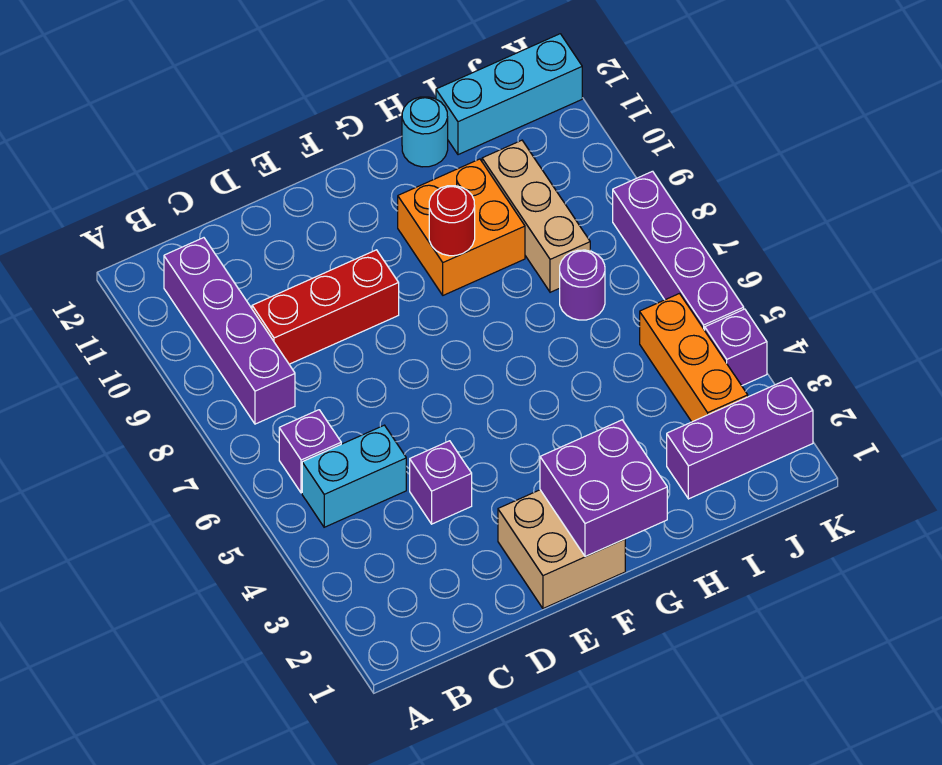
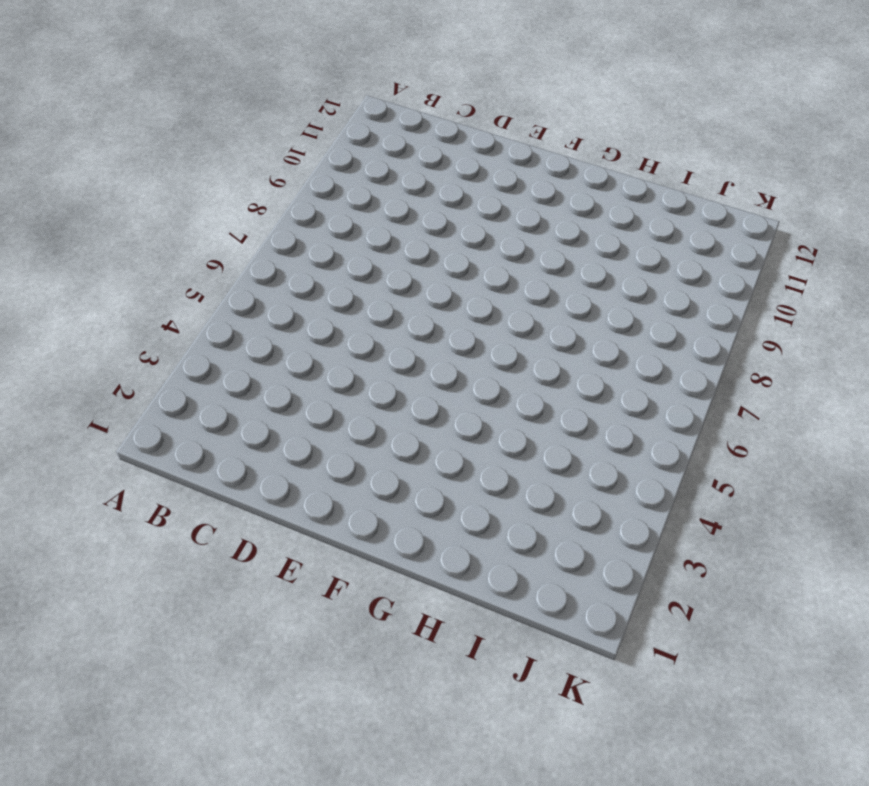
none -> cyan brick B5:C5 level 1
none -> purple brick B6 level 1
none -> purple brick B8:B11 level 1

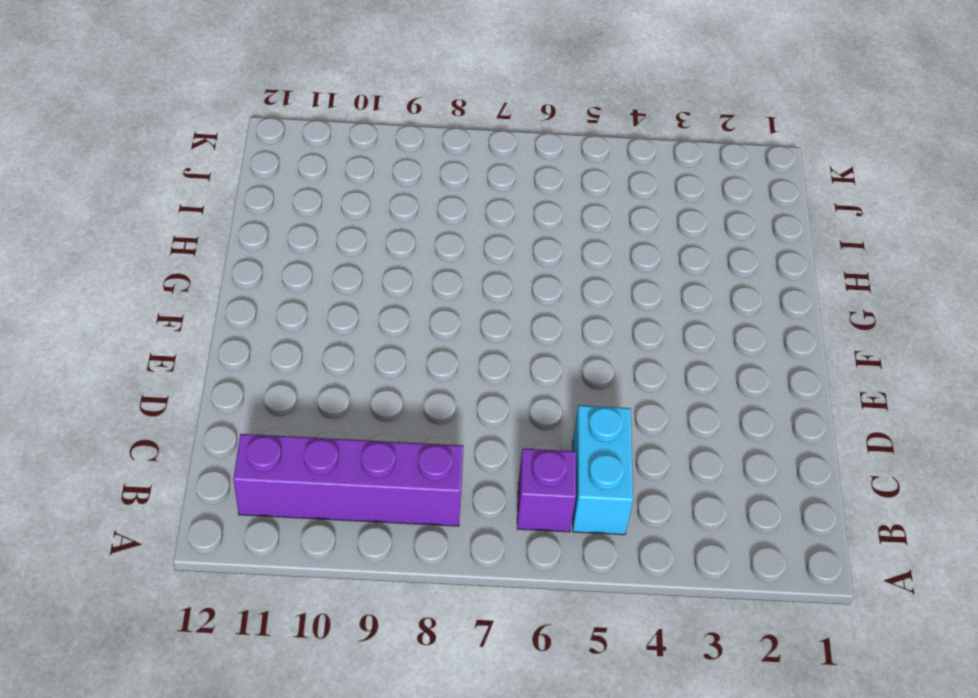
none -> red brick C9:E9 level 1
none -> purple brick D4 level 1
none -> tan brick E1:F2 level 1

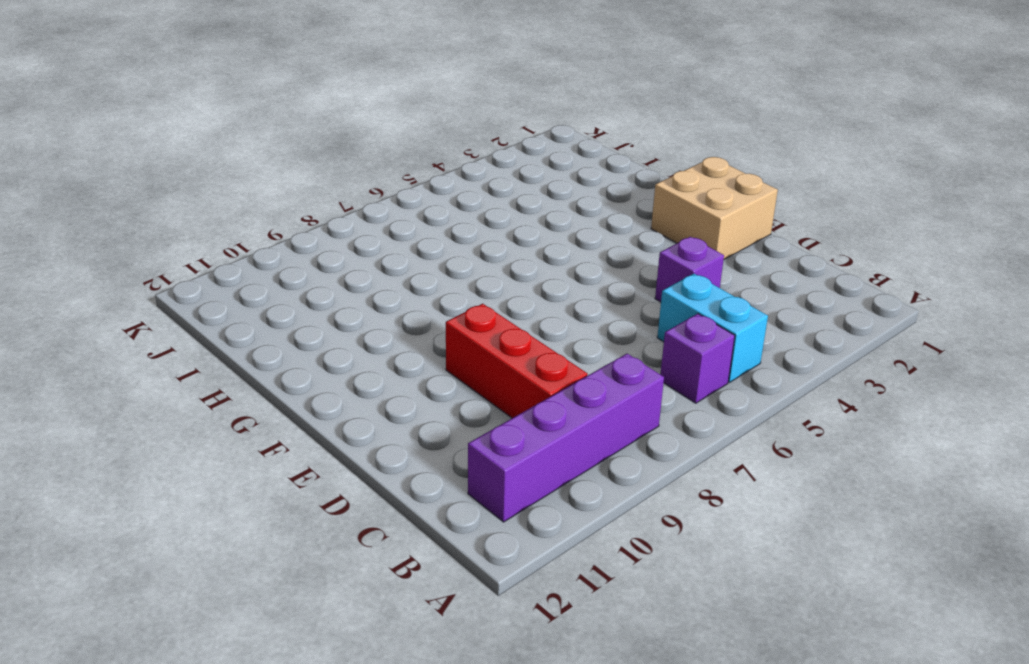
none -> orange brick G9:H10 level 1
none -> cyan round brick H12 level 1
none -> purple brick I2:K2 level 1

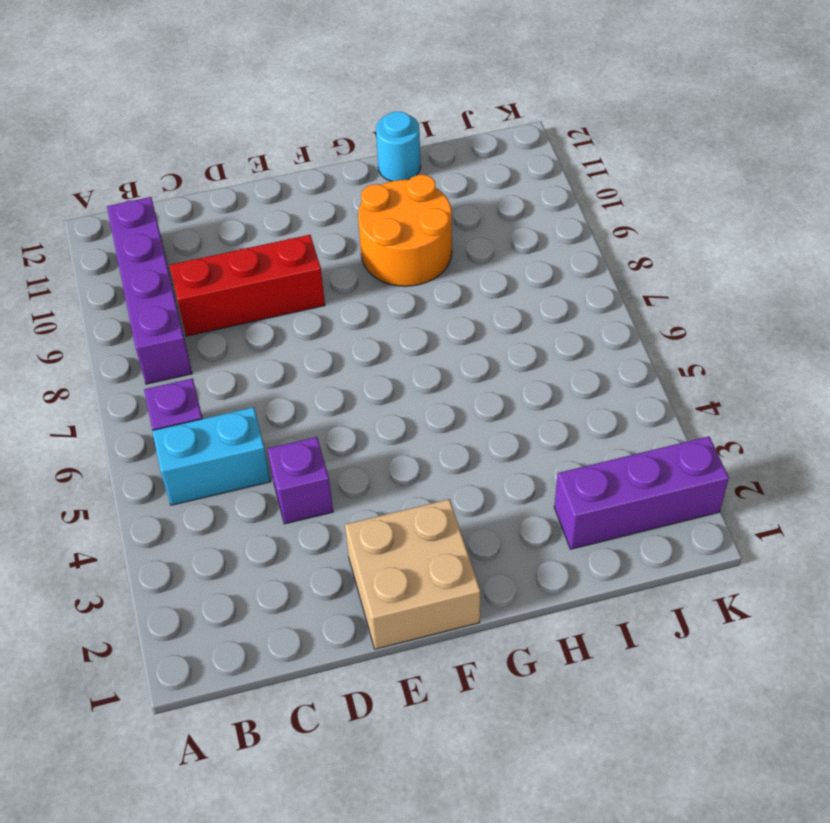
orange round brick G9:H10 level 1 -> orange brick G9:H10 level 1
none -> purple round brick I7 level 1
none -> tan brick I8:I10 level 1
none -> cyan brick I12:K12 level 1

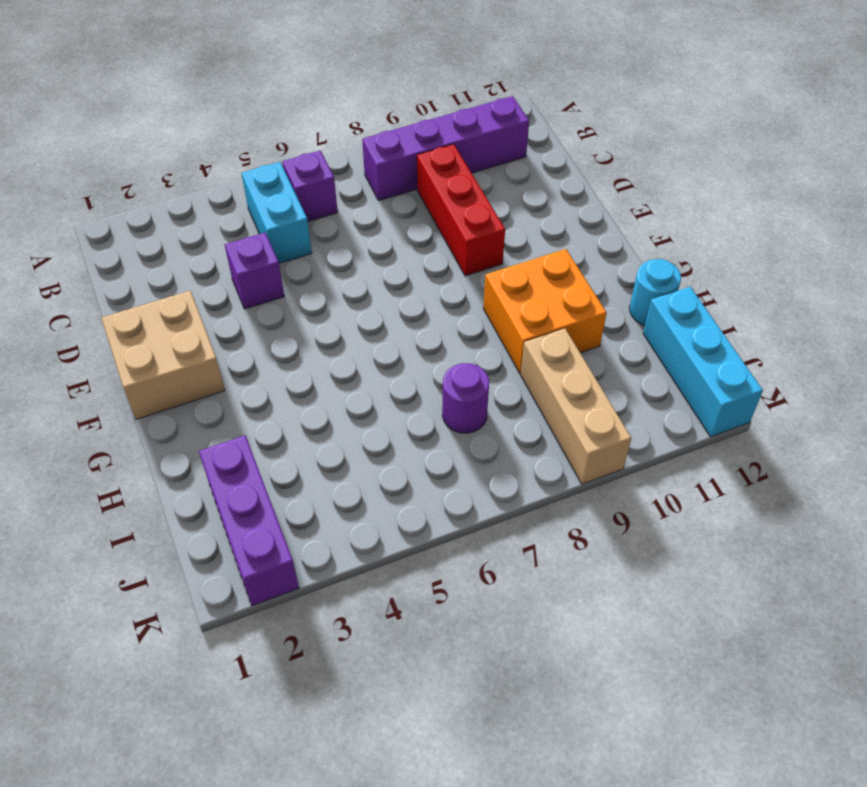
tan brick I9:K9 level 1 -> tan brick I8:I10 level 1
none -> orange brick J3:J5 level 1
none -> purple brick K4 level 1
none -> purple brick K5:K8 level 1

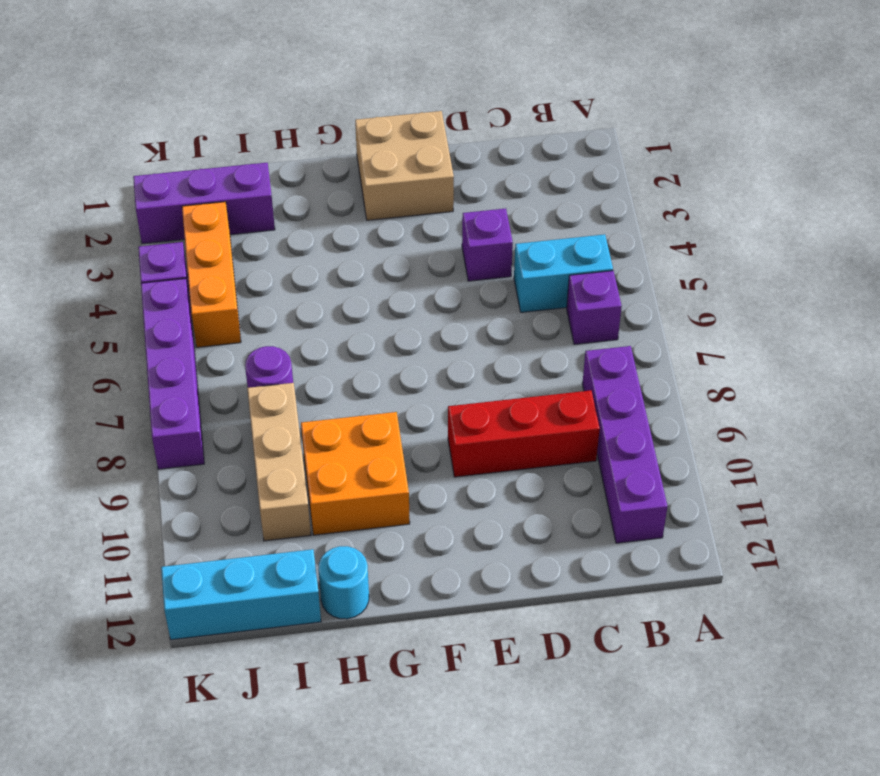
none -> purple brick F1:G2 level 2
none -> red round brick G9 level 2

